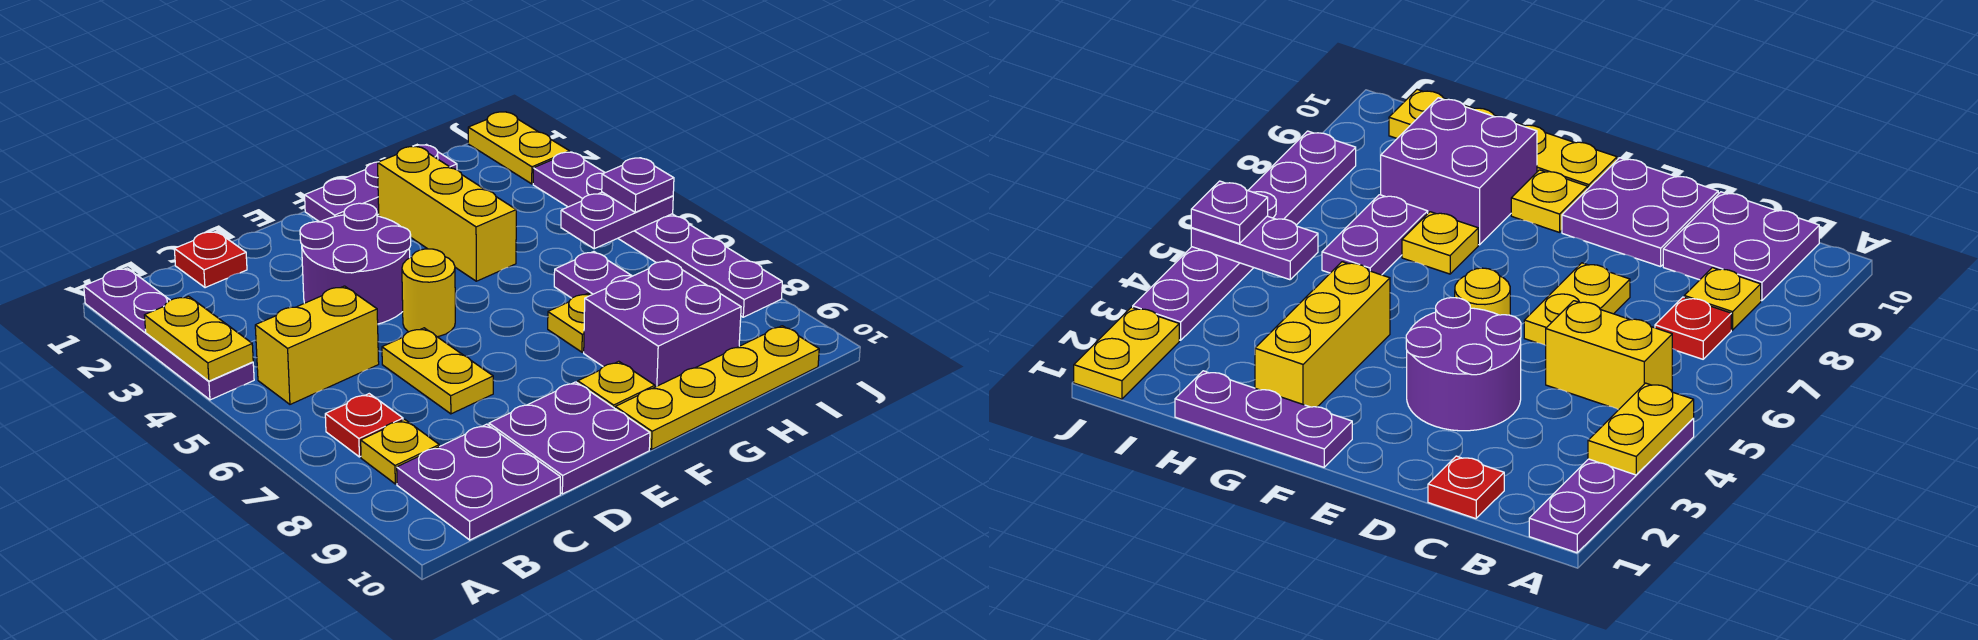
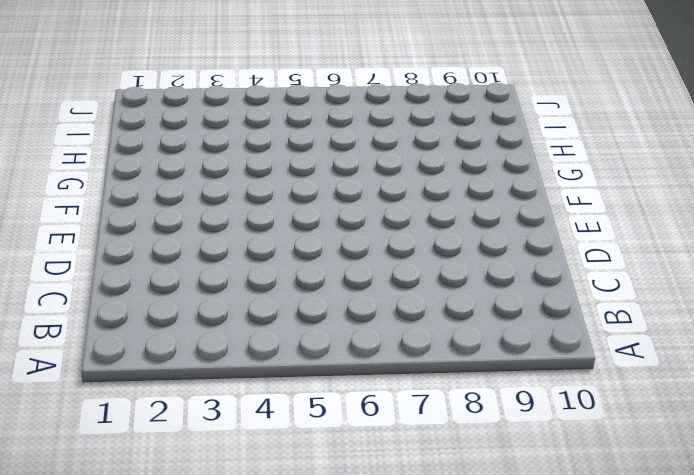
none -> purple plate A1:A4 level 1
none -> yellow brick B5:C5 level 1
none -> red plate B7 level 1

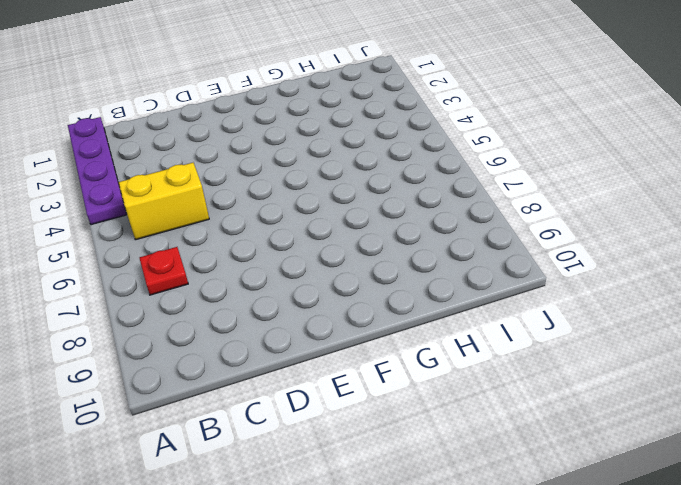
none -> yellow plate B8 level 1
none -> purple plate B9:C10 level 1
none -> red plate C1 level 1

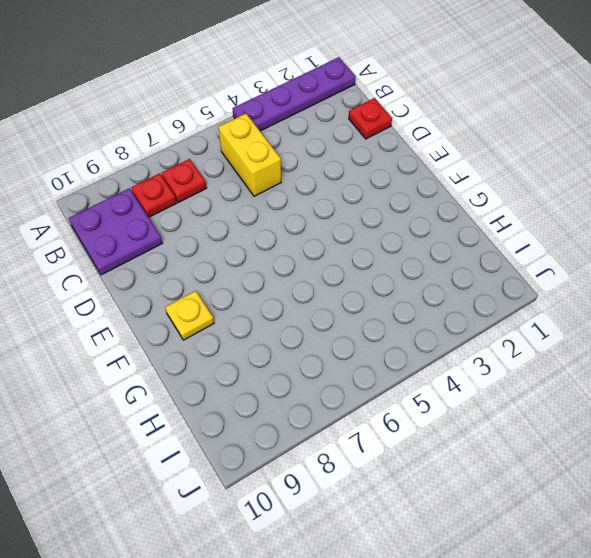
red plate B8 level 1 -> yellow plate B8 level 1
none -> purple round brick D3:E4 level 1
none -> yellow plate D6:D7 level 1
none -> purple plate D9:E10 level 1

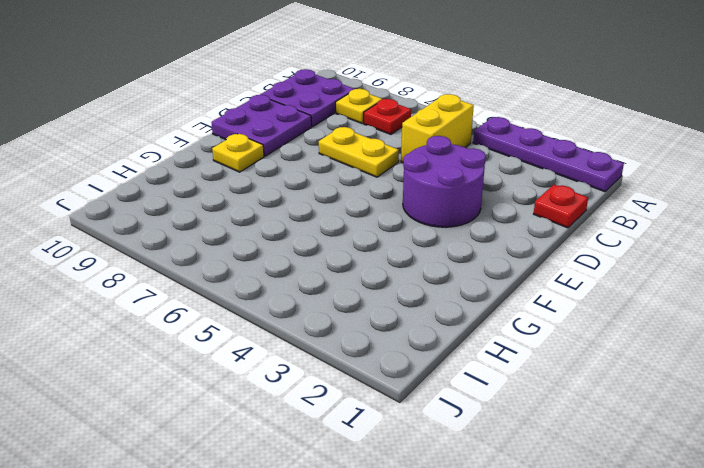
none -> yellow round brick E5 level 1
none -> purple plate F1:H1 level 1
none -> yellow plate F10:I10 level 1

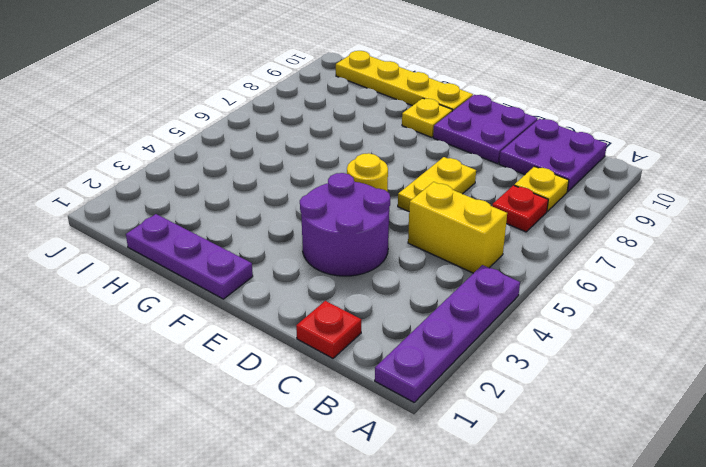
none -> yellow brick G2:G4 level 1
none -> yellow plate G7 level 1
none -> purple brick G8:H9 level 1

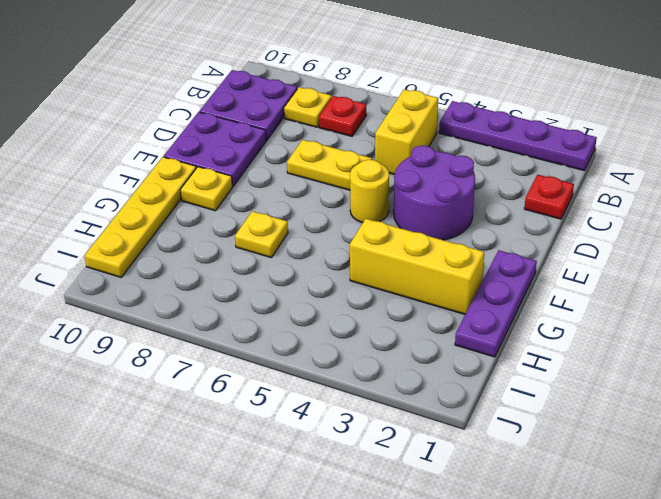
none -> purple brick G8:H9 level 1
none -> purple plate H6:H7 level 1
none -> yellow plate J1:J2 level 1

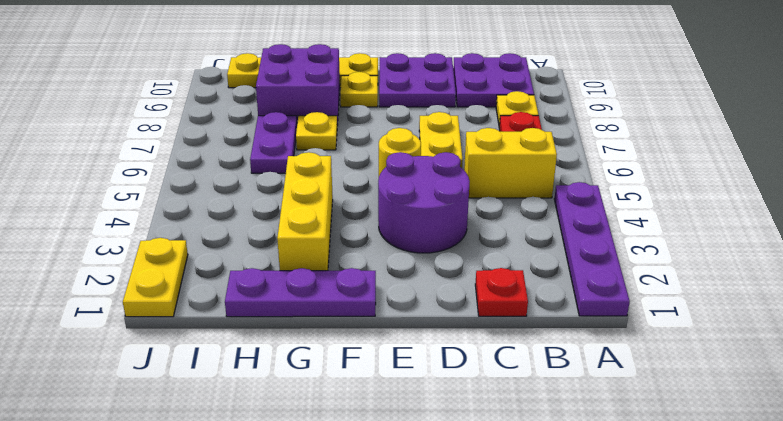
none -> purple plate J3:J8 level 1
none -> yellow plate A3:A4 level 2
none -> purple plate I5:J5 level 2

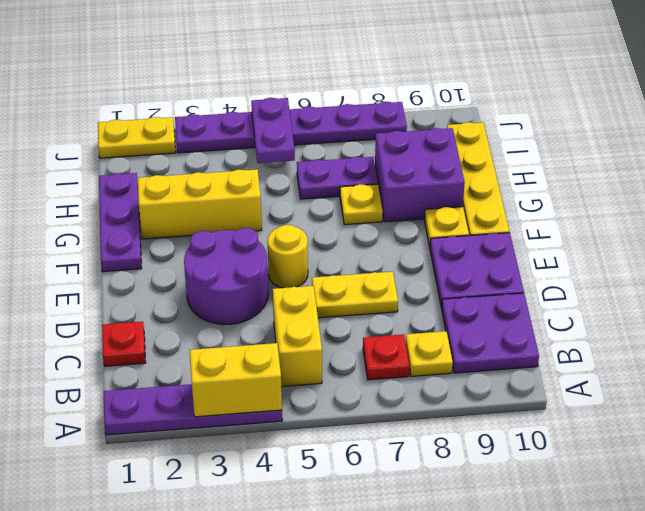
yellow brick A3:A4 level 2 -> yellow plate A3:A4 level 2
none -> purple plate J5 level 3

